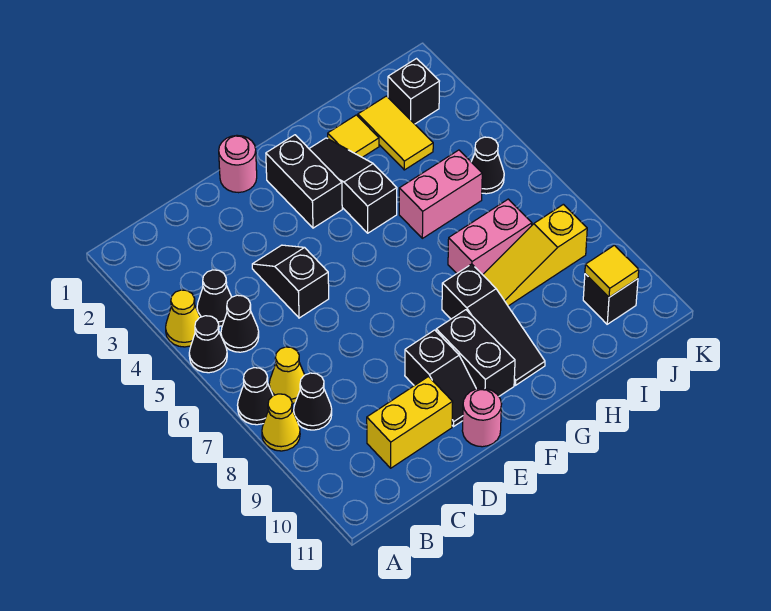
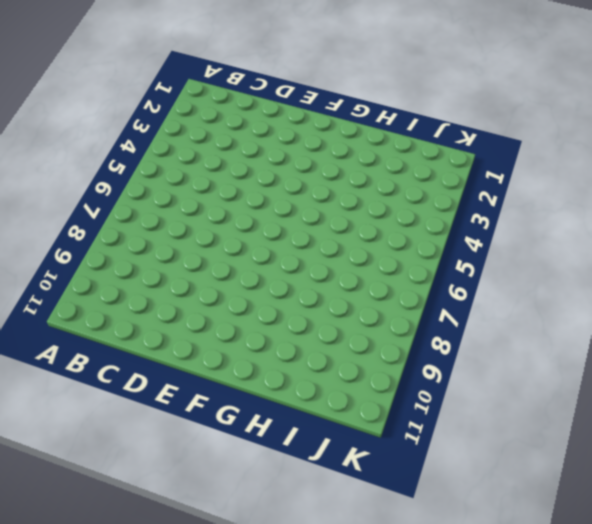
none -> yellow cone A4 level 1
none -> black cone A5 level 1
none -> black cone A7 level 1

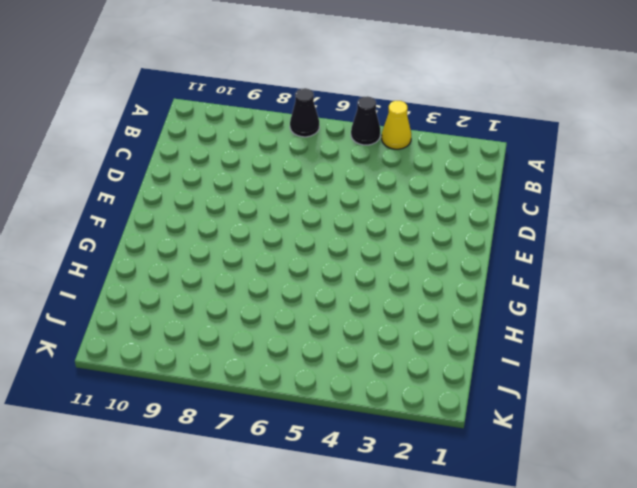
none -> yellow cone A8 level 1
none -> black cone B4 level 1
none -> black cone B5 level 1

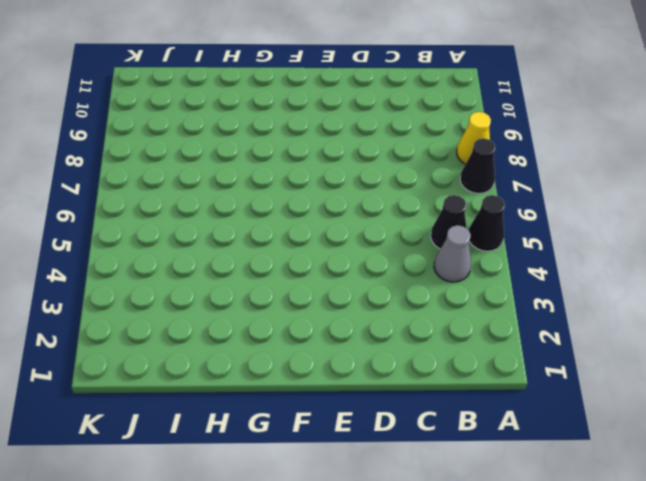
grey cone B4 level 1 -> black cone B4 level 1
none -> yellow cone A4 level 1
none -> yellow cone B7 level 1
none -> black cone B8 level 1

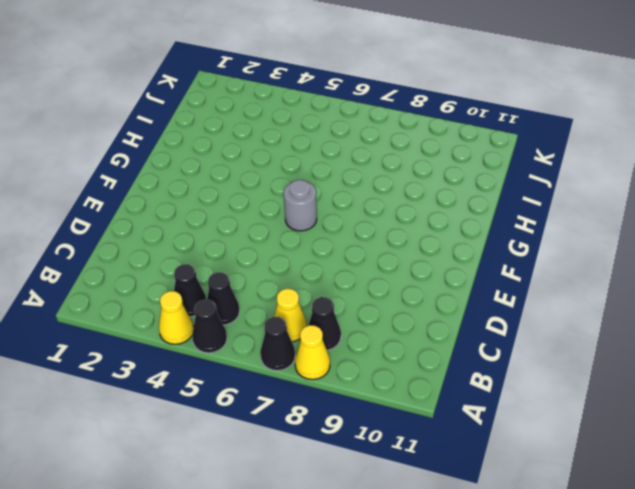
grey round brick F6 level 1 -> none
none -> yellow brick C10:D10 level 1
none -> black slope D4:D5 level 1 top 5
none -> pink round brick E1 level 1

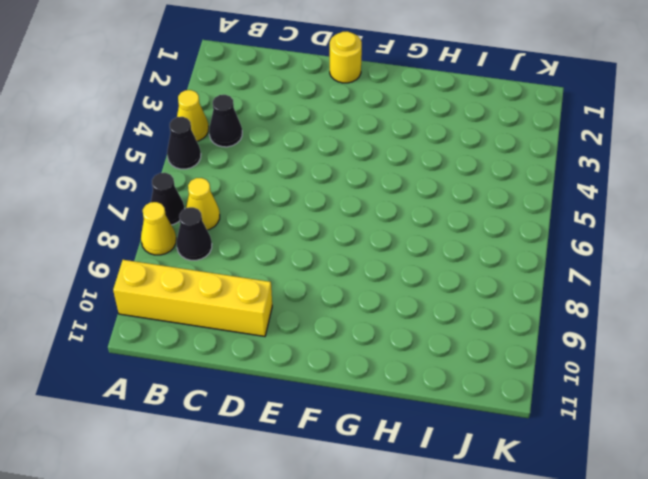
yellow brick A10:D10 level 1 -> yellow brick C10:D10 level 1
yellow round brick E1 level 1 -> pink round brick E1 level 1
none -> black cone B5 level 1
none -> black slope D4:D5 level 1 top 5
none -> black slope E9:E10 level 1 top 9

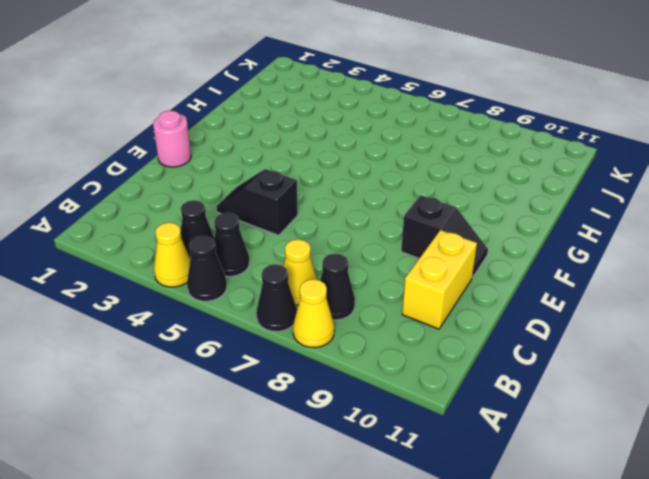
none -> pink round brick E11 level 1
none -> black brick F2:F3 level 1
none -> black brick F9:F10 level 1

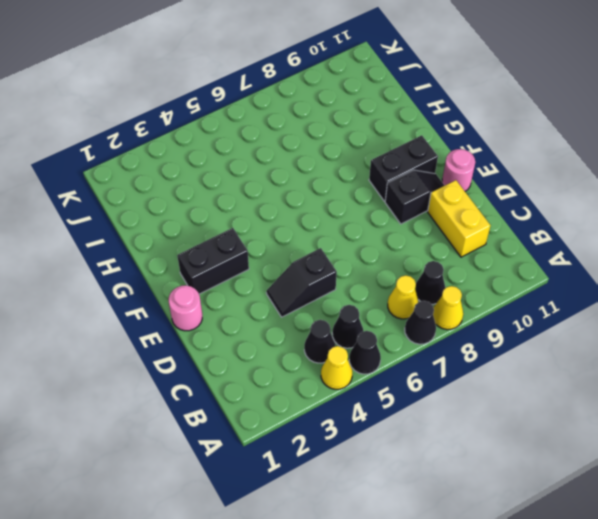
none -> black slope G2:G4 level 1 top 4
none -> black slope G8:G10 level 1 top 8
none -> yellow tile H2 level 1

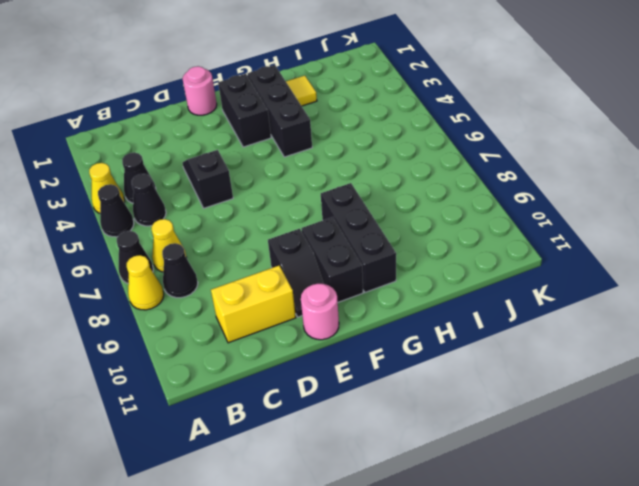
black brick G2:G4 level 1 -> black slope G2:G4 level 1 top 4
black brick G8:G10 level 1 -> black slope G8:G10 level 1 top 8
none -> pink brick H5:I5 level 1
none -> pink brick H7:I7 level 1
none -> yellow slope H8:J8 level 1 top J

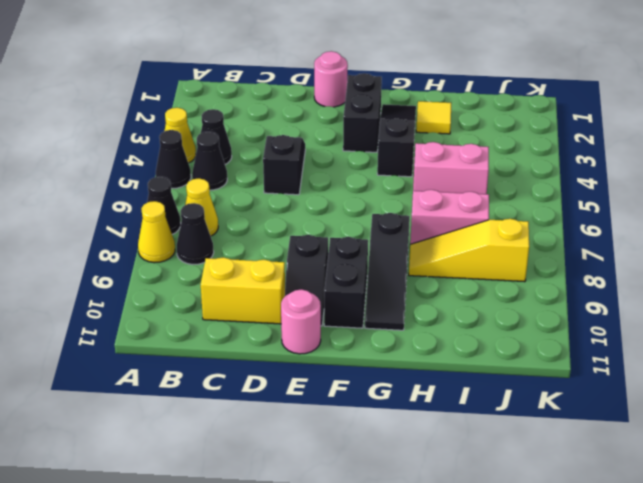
none -> yellow tile I2:I3 level 1
none -> black brick J2 level 1
none -> black cone J5 level 1

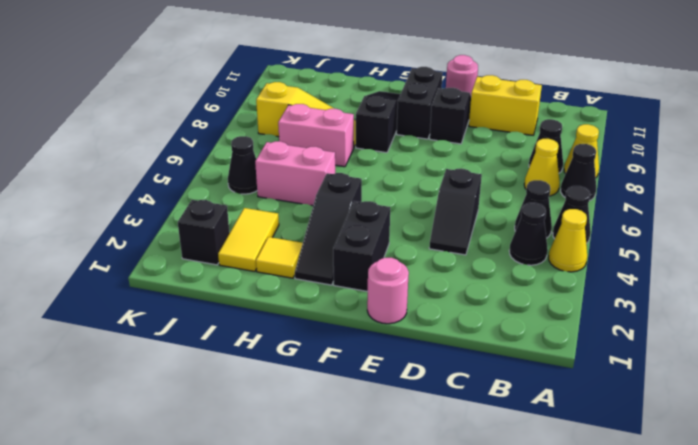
none -> black brick J10 level 1
none -> yellow tile J10 level 2

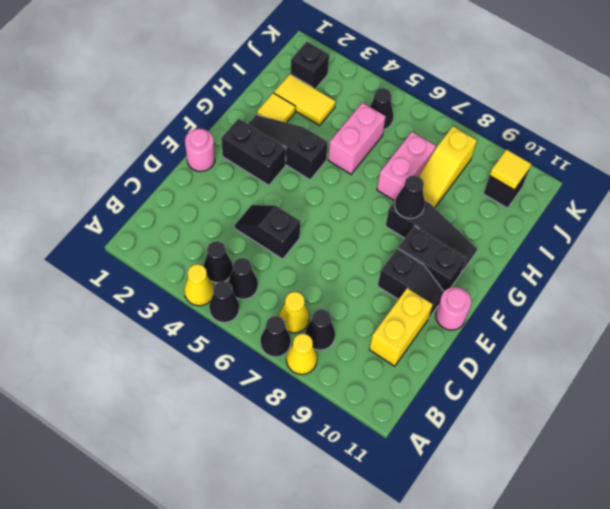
black cone G8 level 2 -> none

